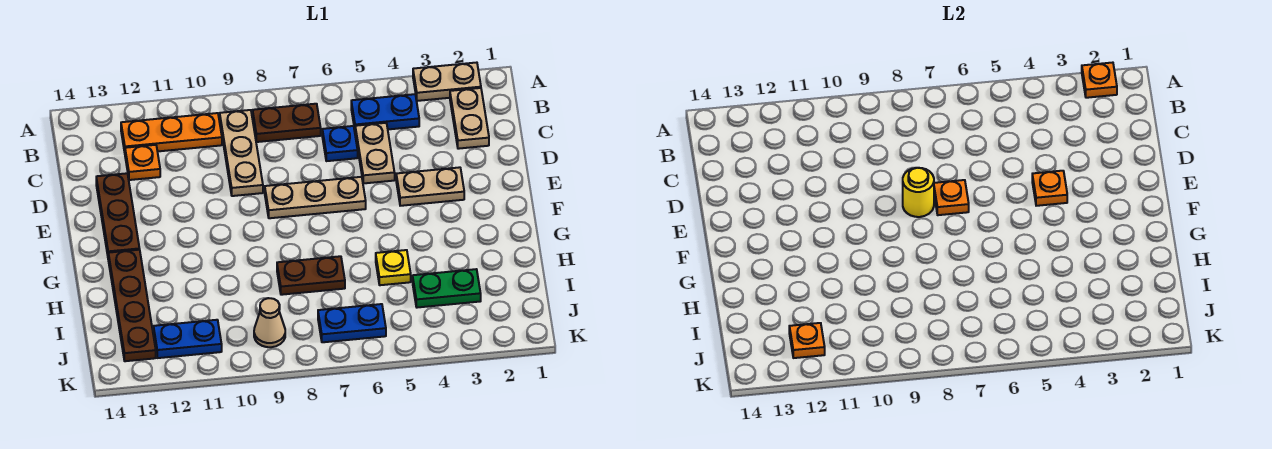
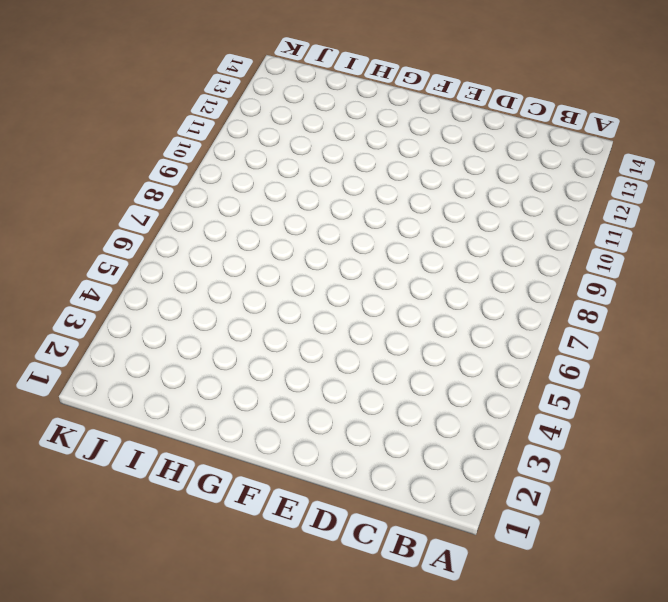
none -> tan plate A2:A3 level 1
none -> tan plate B2:C2 level 1
none -> blue plate B4:B5 level 1

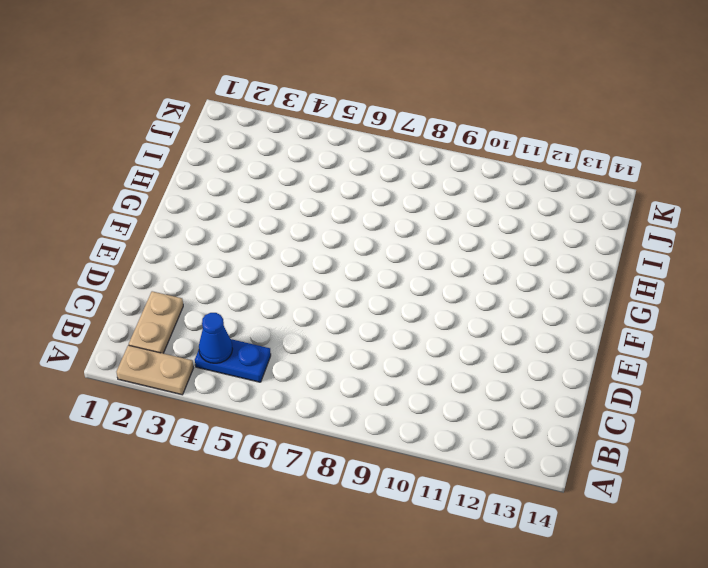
blue cone B4 level 2 -> none
none -> brown plate B7:B8 level 1
none -> tan plate B9:D9 level 1
none -> orange plate B10:B12 level 1

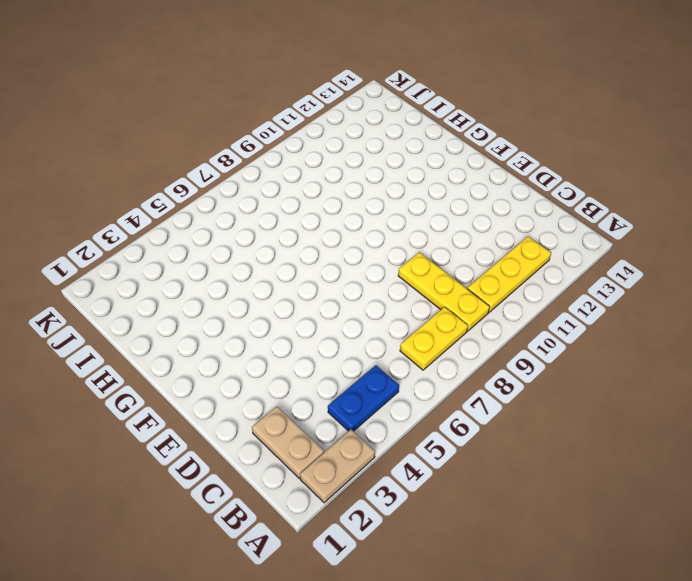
yellow plate B7:B8 level 1 -> brown plate B7:B8 level 1
yellow plate B9:D9 level 1 -> tan plate B9:D9 level 1
yellow plate B10:B12 level 1 -> orange plate B10:B12 level 1
none -> tan plate C5:D5 level 1
none -> blue plate C6 level 1
none -> orange plate C12 level 1

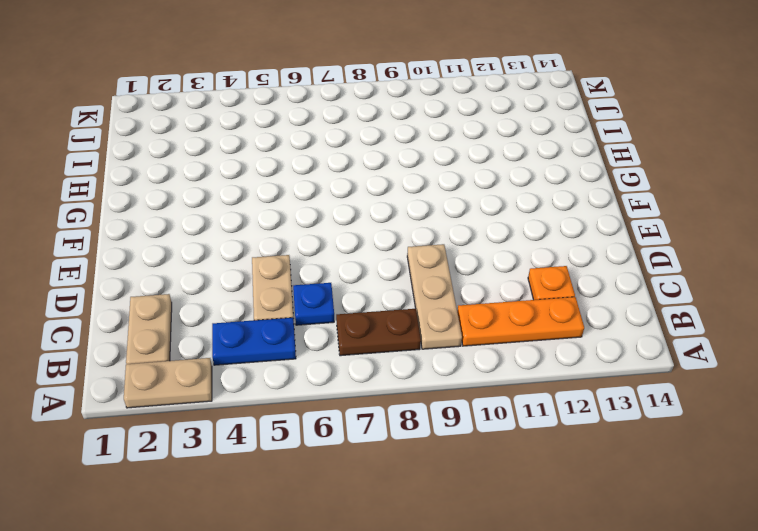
none -> brown plate D13:F13 level 1
none -> tan plate E3:E4 level 1
none -> tan plate E6:E8 level 1

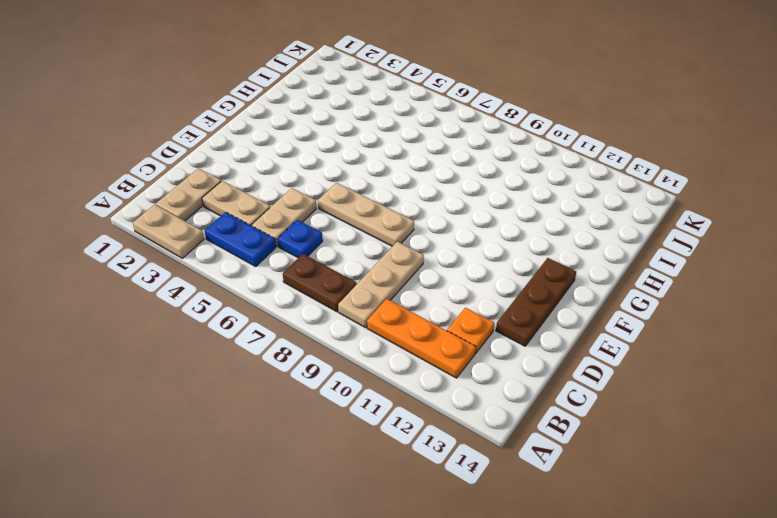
tan plate C3:C4 level 1 -> tan plate E3:E4 level 1
none -> brown plate G13:J13 level 1
none -> yellow plate H5 level 1
none -> brown plate H7:H8 level 1

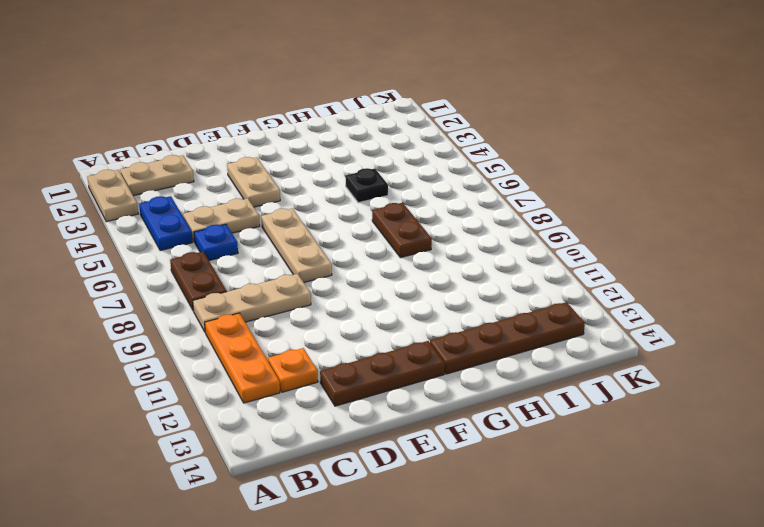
black plate H5 level 1 -> yellow plate H5 level 1
none -> green plate I3:I4 level 1
none -> blue plate J6:J7 level 1
none -> tan cone J9 level 1

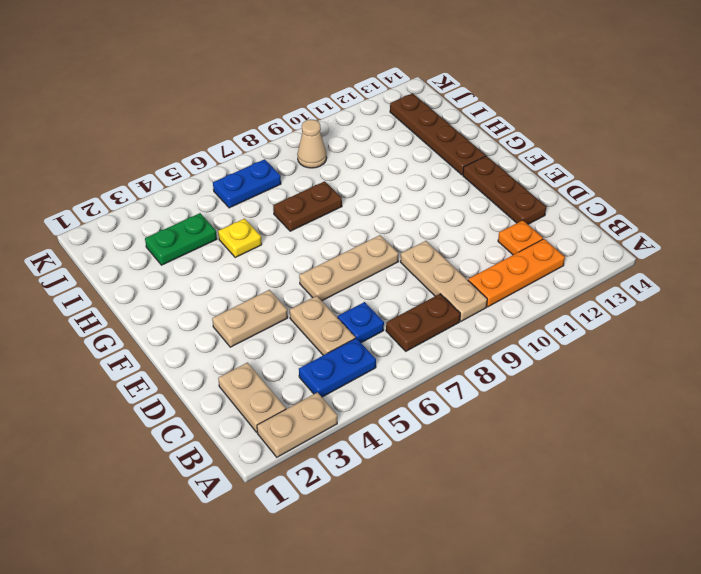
none -> blue plate J11:J12 level 1
none -> orange plate A2 level 2
none -> orange plate E4 level 2

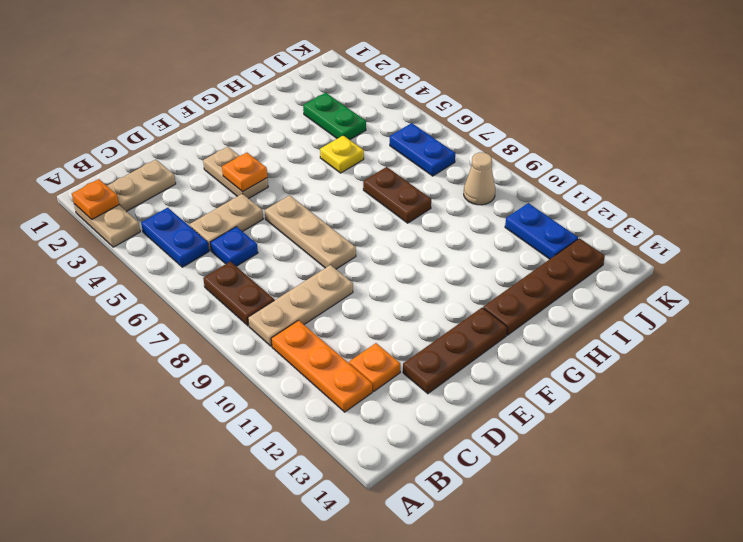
none -> orange plate E7 level 2
none -> yellow round brick E8 level 2
none -> orange plate J12 level 2

